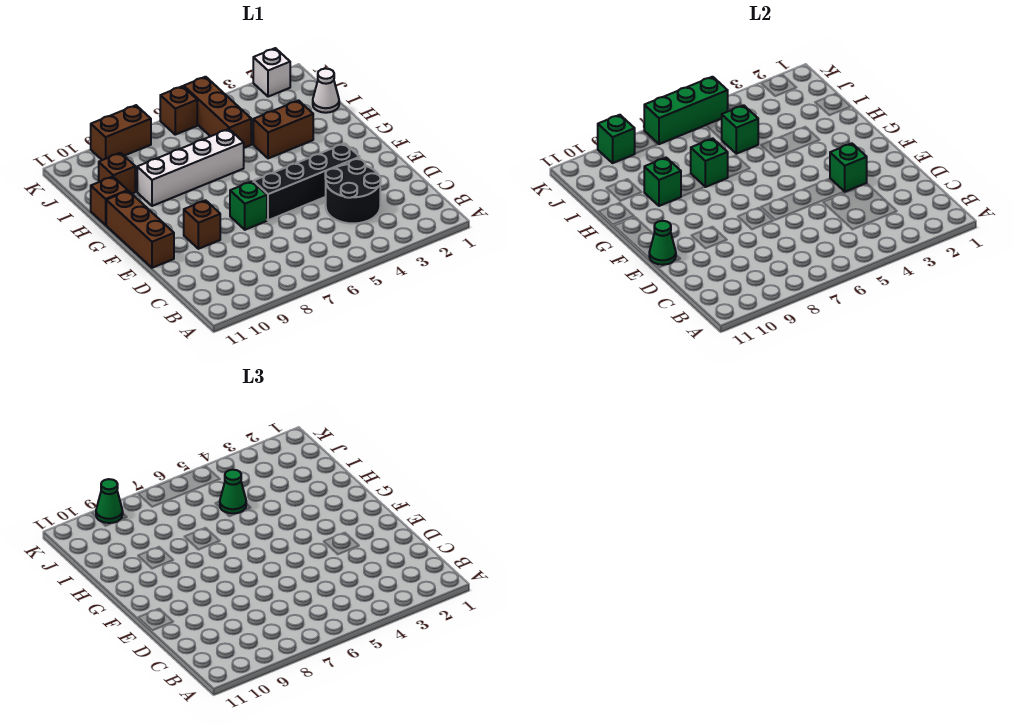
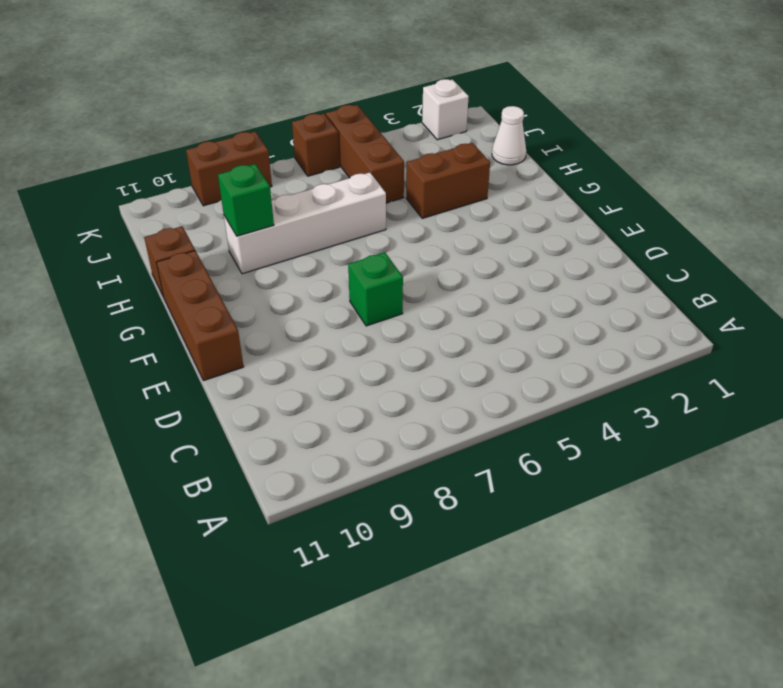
none -> black round brick C3:D4 level 1
none -> black brick E3:E6 level 1
none -> brown brick E9 level 1

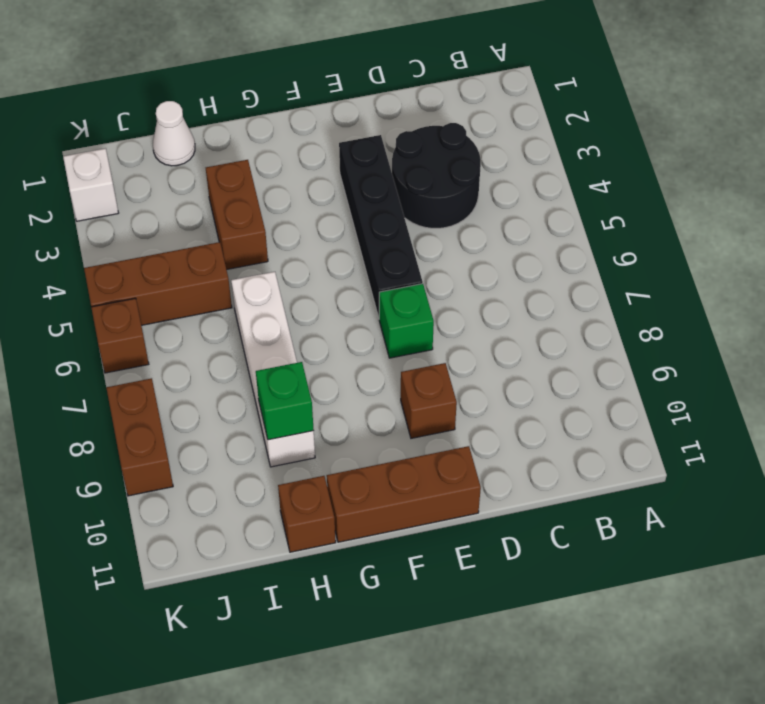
none -> brown brick I10 level 1
none -> green brick E3 level 2
none -> green cone E11 level 2

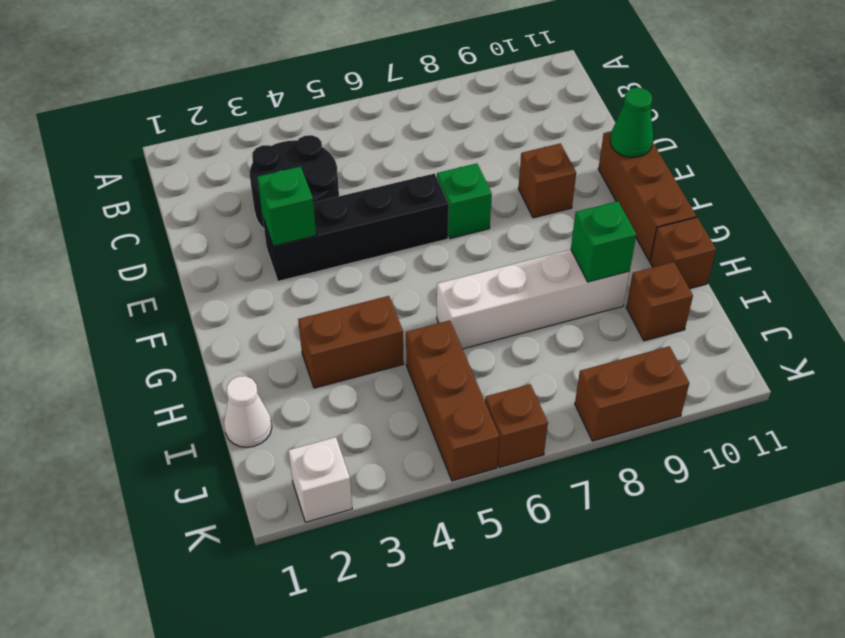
none -> green brick H7 level 2
none -> green brick I5 level 2
none -> green brick K5:K7 level 2

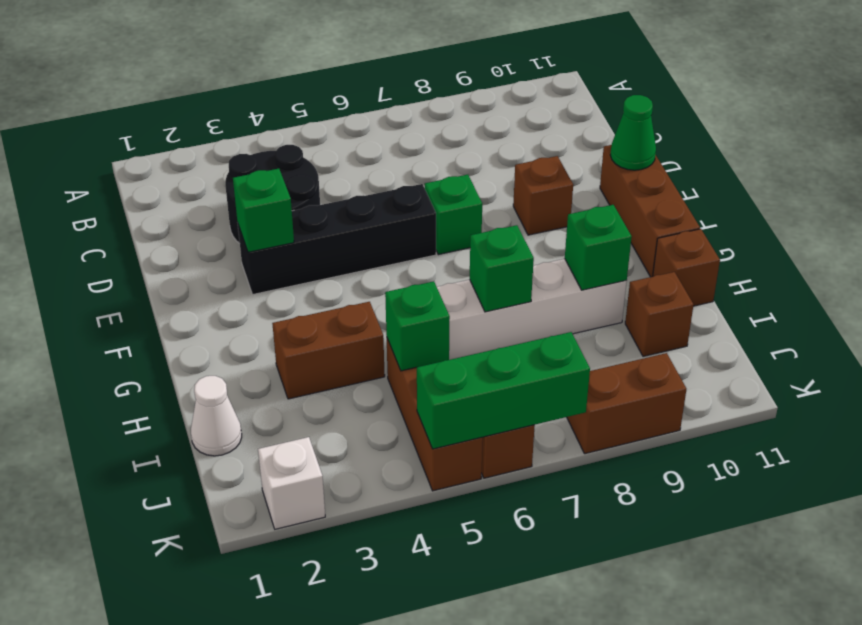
none -> green brick K9 level 2
none -> green cone I5 level 3
none -> green cone K9 level 3

